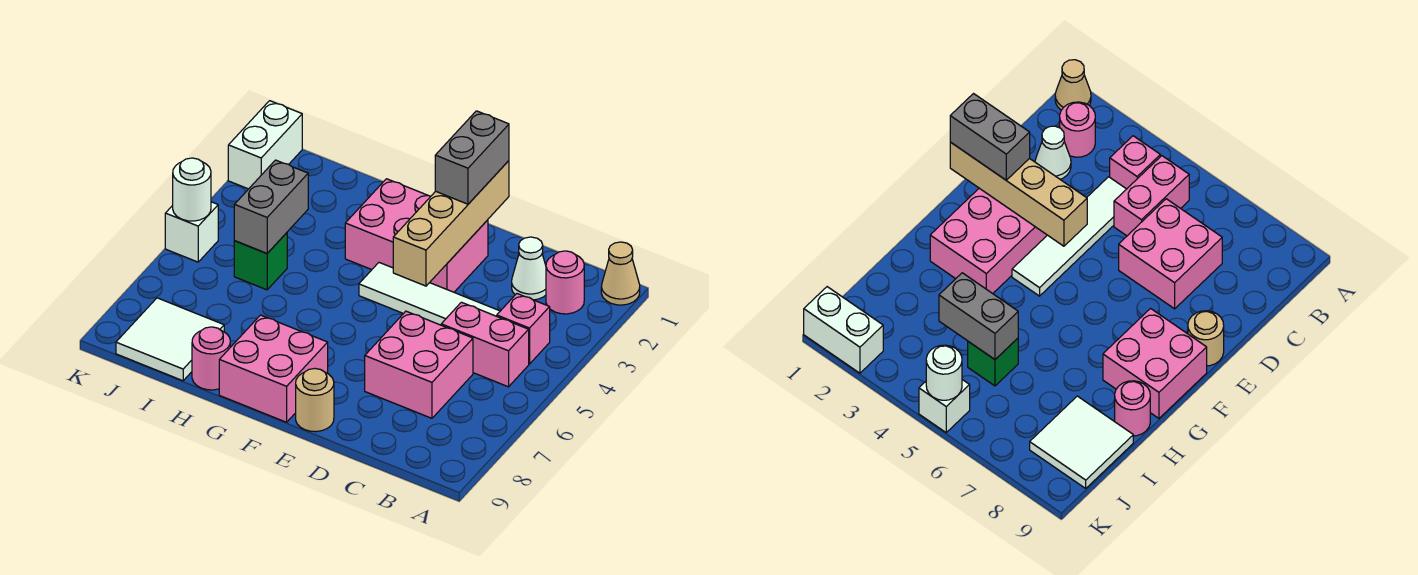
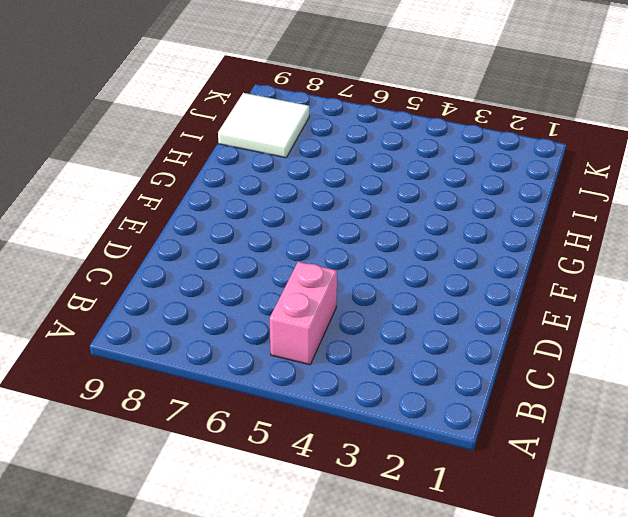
none -> tan cone A1 level 1
none -> pink round brick B2 level 1
none -> pink brick B4 level 1

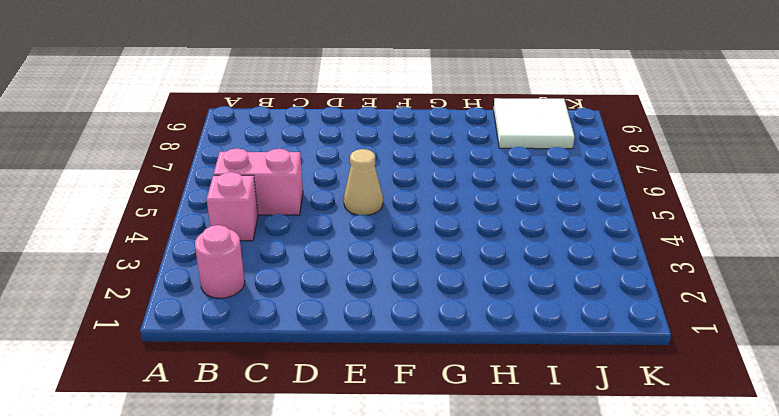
tan cone E5 level 1 -> tan cone A1 level 1
none -> white cone C2 level 1
none -> white tile C4:F4 level 1
none -> pink brick C6:D7 level 1

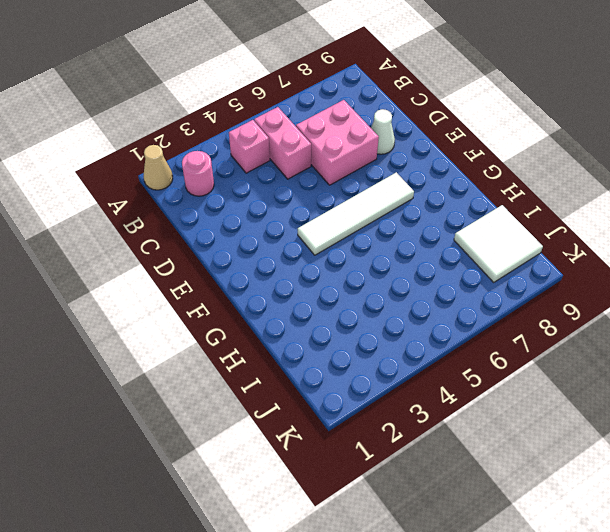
white cone D8 level 1 -> white cone C2 level 1
white tile F4:F7 level 1 -> white tile C4:F4 level 1
none -> pink brick E2:G3 level 1
none -> tan round brick E9 level 1
none -> pink brick F8:G9 level 1

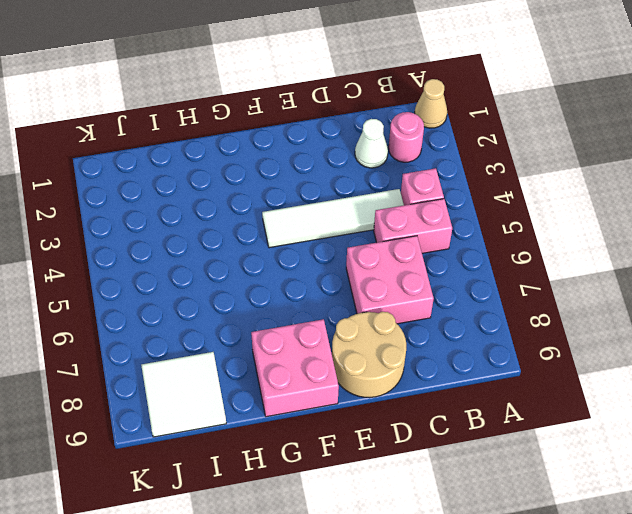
tan round brick D8:E9 level 1 -> tan round brick E9 level 1
none -> pink brick E2:G3 level 1
none -> pink round brick H9 level 1
none -> green brick I5 level 1

